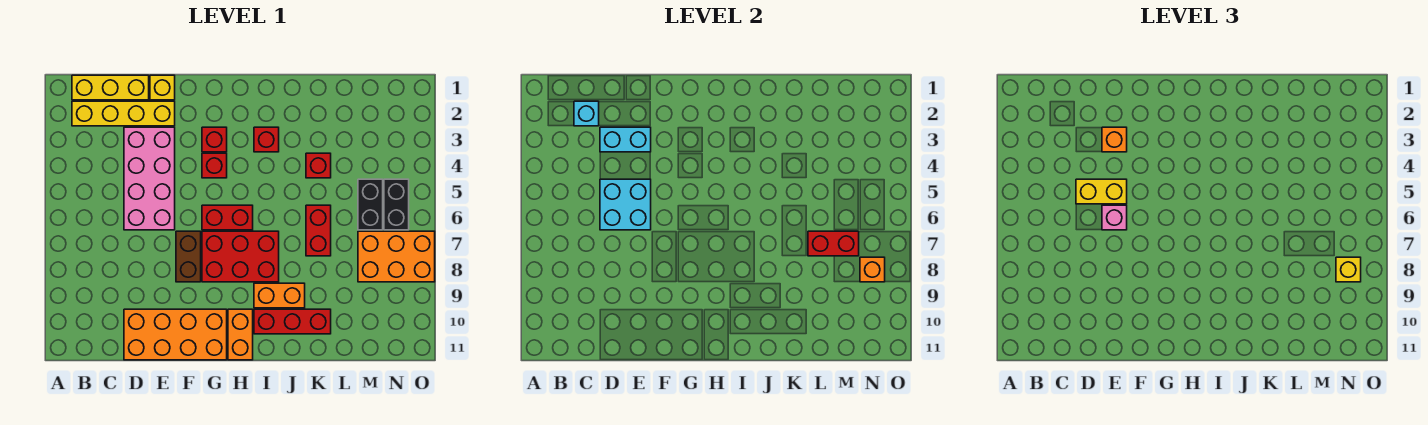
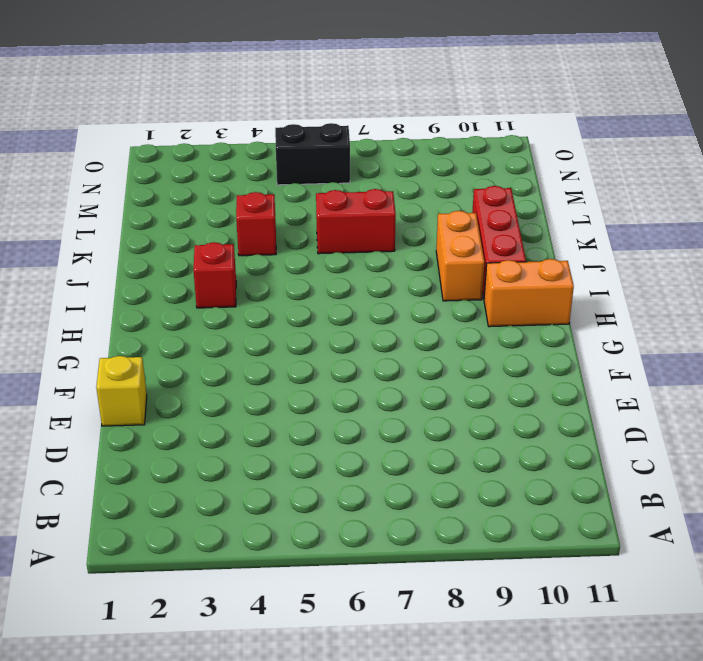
none -> yellow brick B1:D1 level 1
none -> yellow brick B2:E2 level 1
none -> pink brick D3:E6 level 1

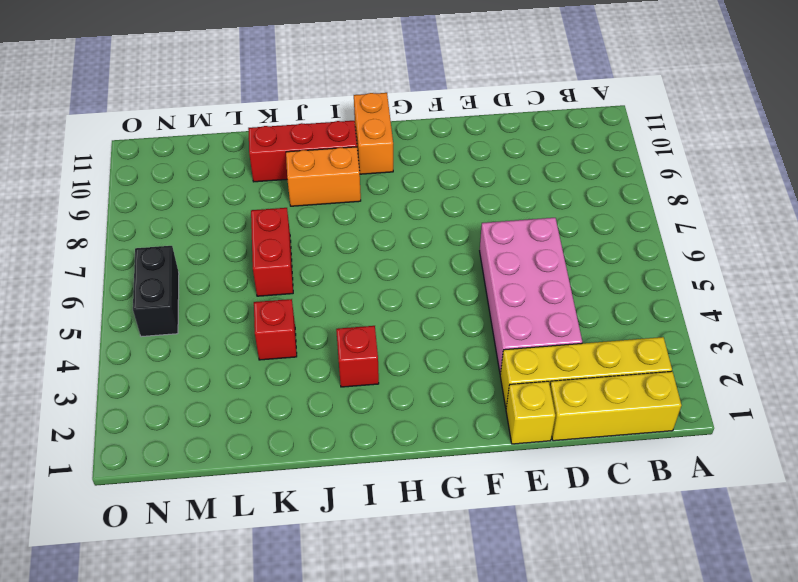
none -> orange brick D10:G11 level 1
none -> brown brick F7:F8 level 1
none -> red brick G3 level 1

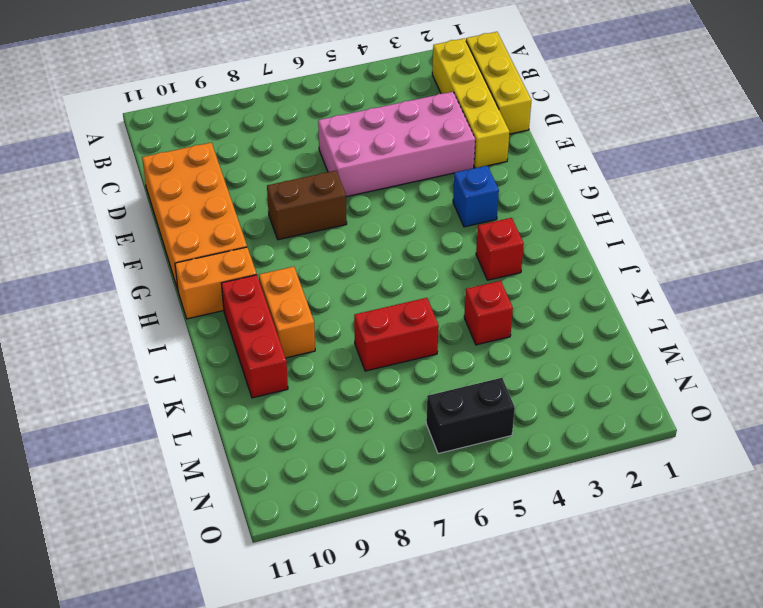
blue brick G3 level 1 -> red brick G3 level 1
none -> yellow brick E1 level 1
none -> red brick G4 level 1
none -> red brick G6:H6 level 1

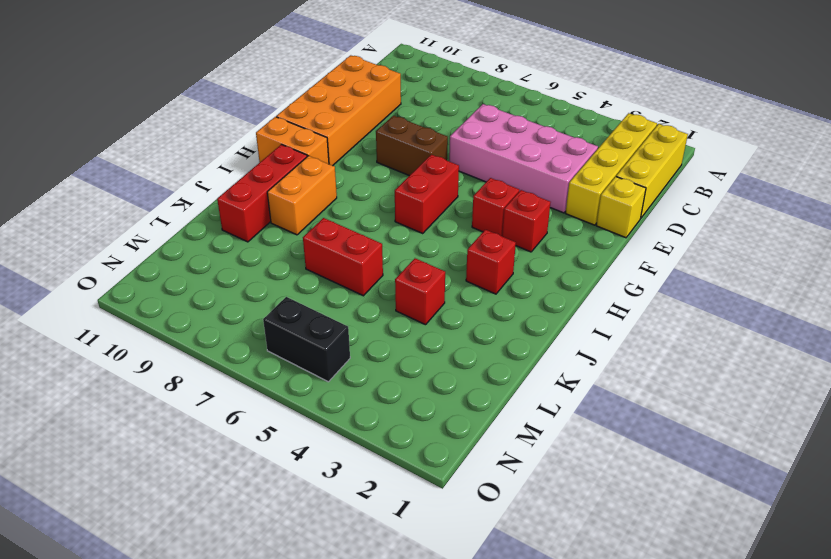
none -> red brick G7:I8 level 1
none -> black brick M5:M6 level 1
none -> orange brick M7:O8 level 1

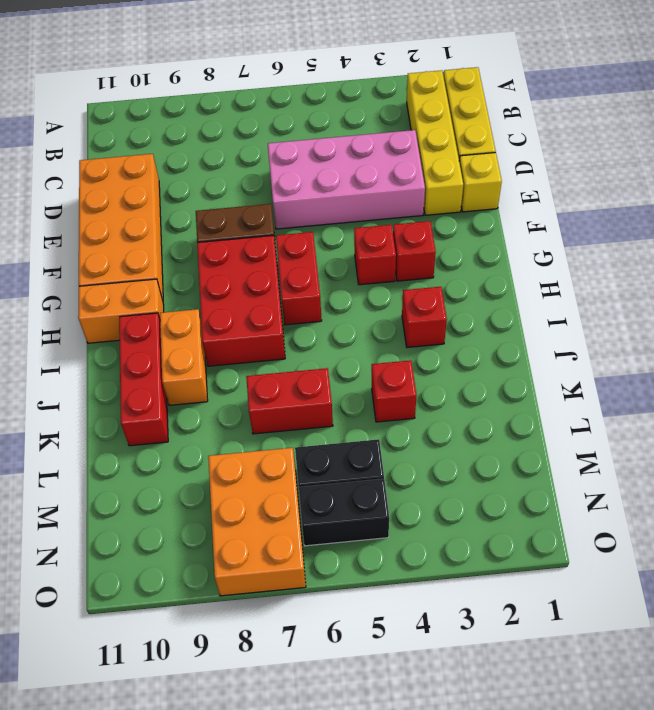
none -> cyan brick C2 level 2
none -> cyan brick D3:E3 level 2
none -> cyan brick D5:E6 level 2

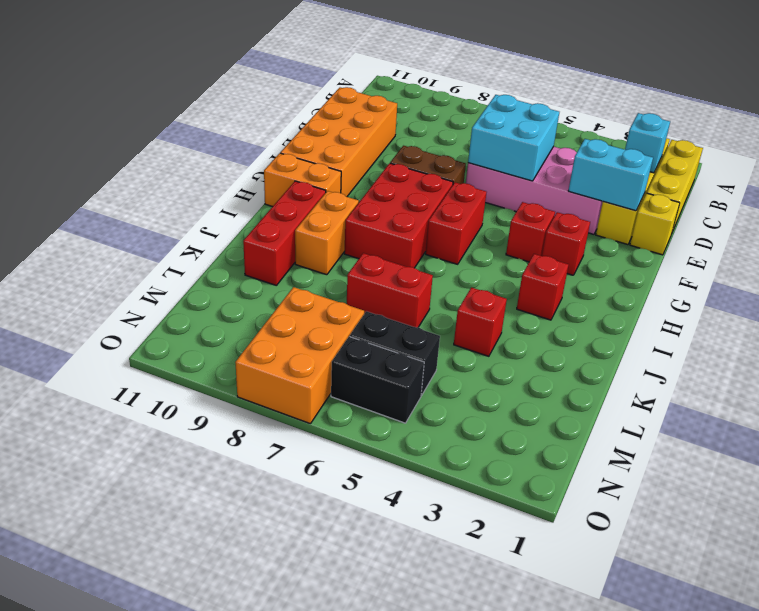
cyan brick E2:E3 level 2 -> cyan brick D3:E3 level 2
none -> red brick L7:M7 level 2
none -> orange brick N8 level 2
none -> yellow brick D5:E5 level 3

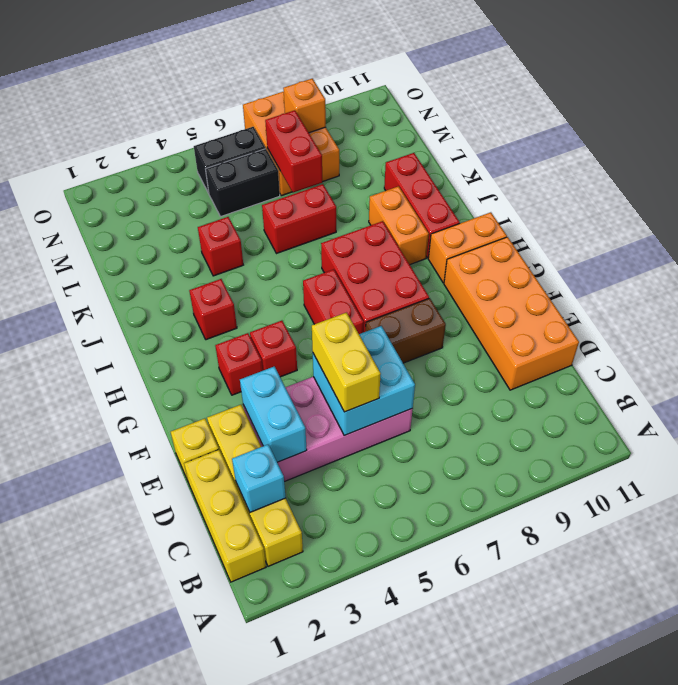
none -> orange brick E3 level 3
none -> pink brick E6 level 3
none -> yellow brick N8 level 3

